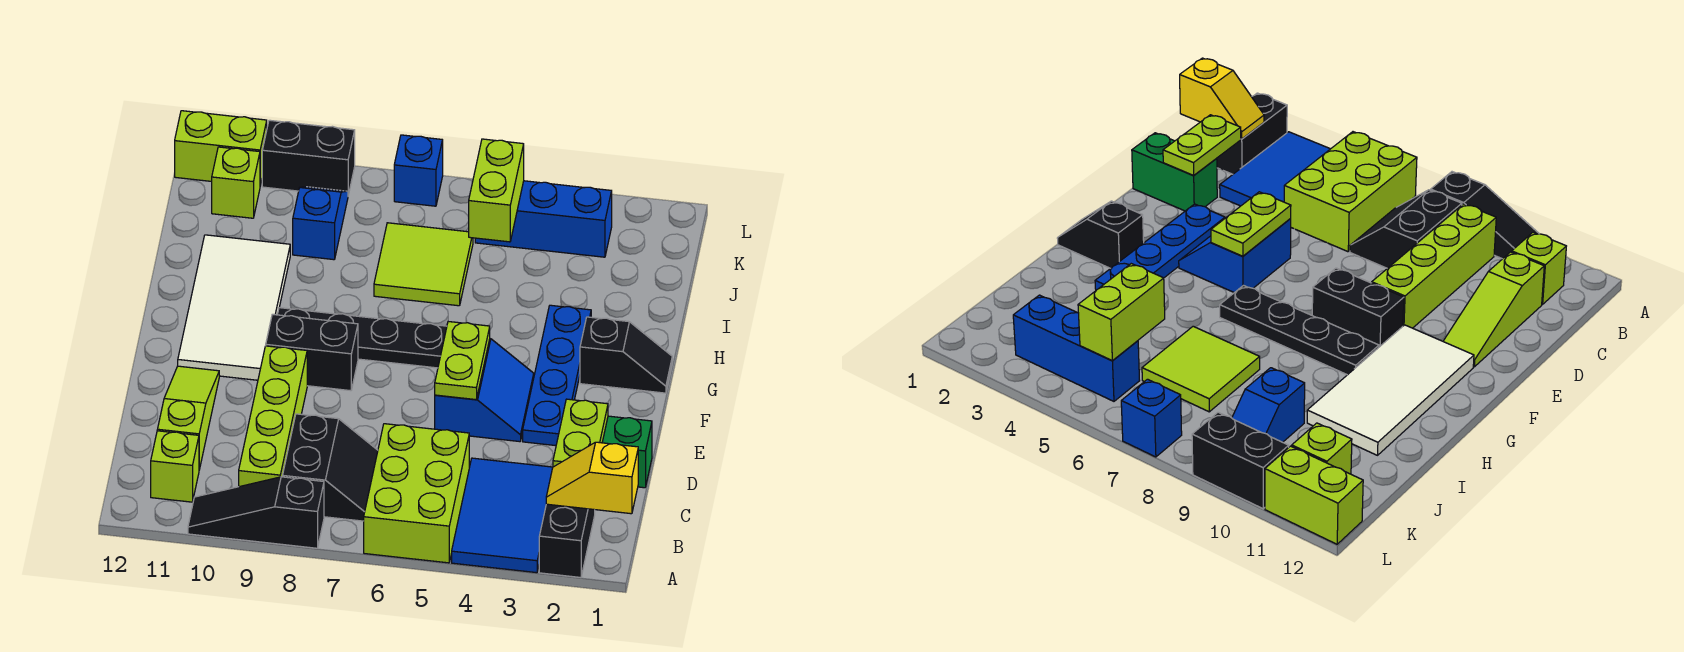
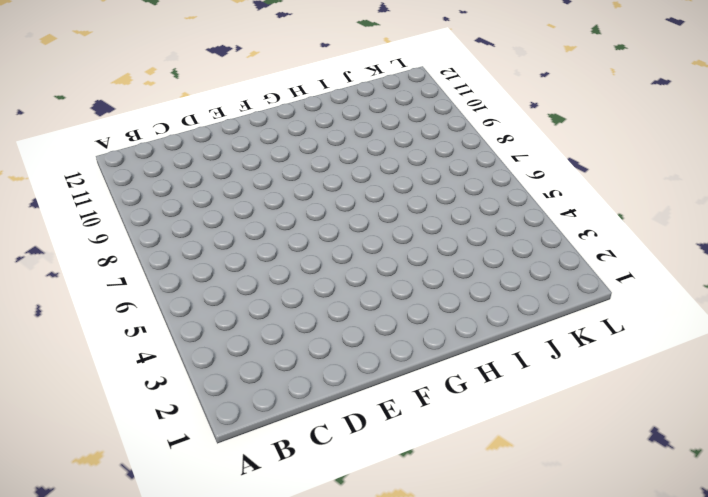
none -> black brick A2:B2 level 1
none -> blue tile A3:C4 level 1
none -> lime brick A5:C6 level 1

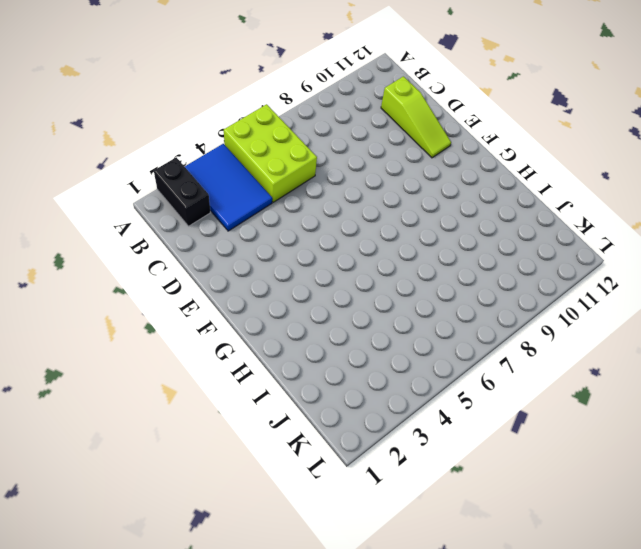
none -> black slope A8:A10 level 1 top 8
none -> black slope B7:C8 level 1 top 8
none -> lime brick B9:E9 level 1

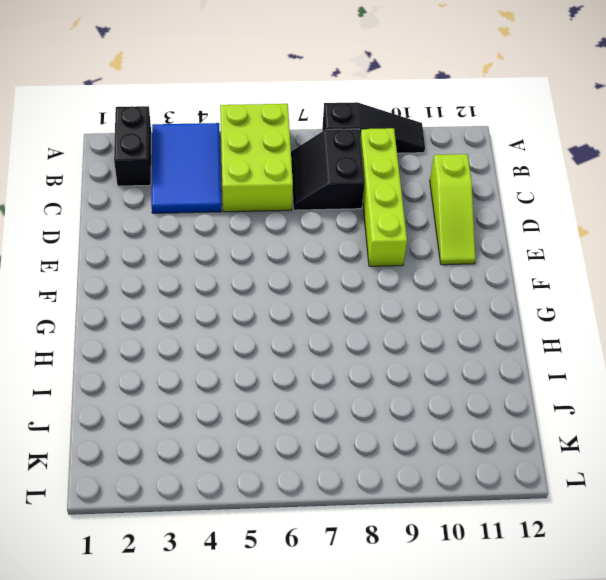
none -> lime brick B11 level 1
none -> green brick D1:D2 level 1
none -> blue plate E3:H3 level 1

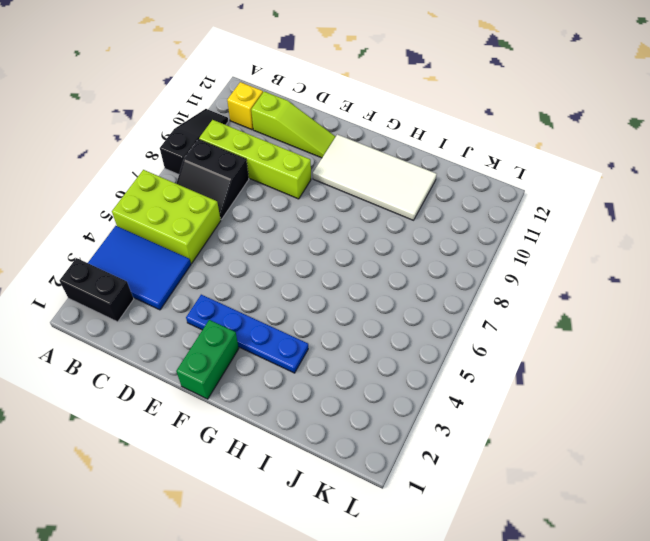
yellow brick B11 level 1 -> lime brick B11 level 1
green brick F1:F2 level 1 -> green brick D1:D2 level 1
none -> blue slope E4:F5 level 1 top 5
none -> black brick F8:F9 level 1
none -> black slope G1:G2 level 1 top 2

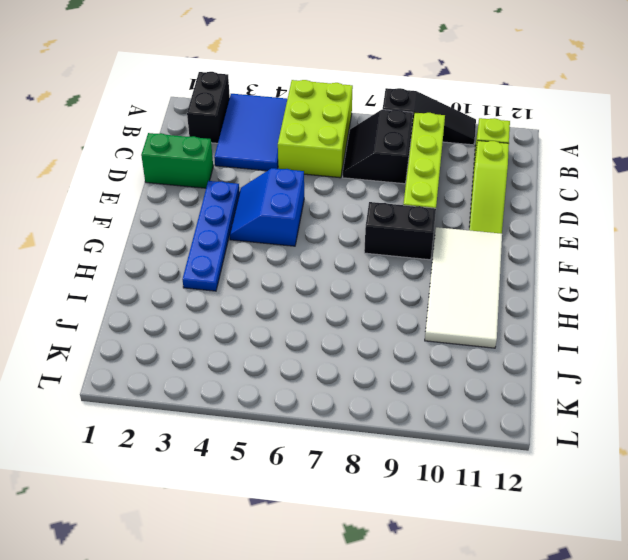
none -> black slope G1:G2 level 1 top 2
none -> black plate G6:G9 level 1
none -> lime tile I6:J7 level 1

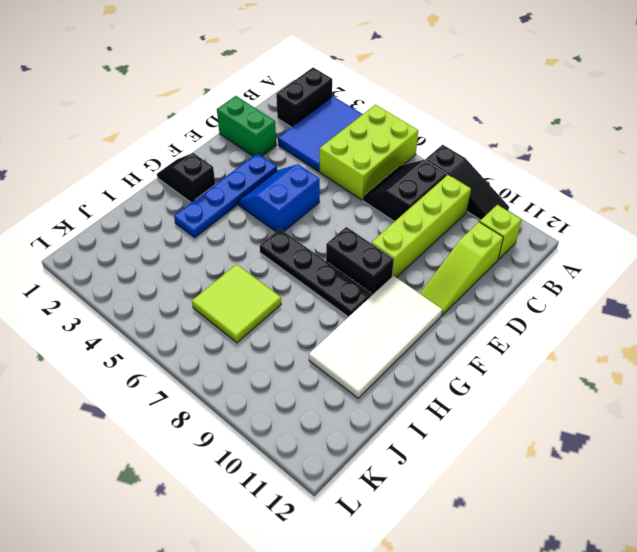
none -> blue slope J9:K9 level 1 top J
none -> blue brick K3:K5 level 1
none -> lime brick K11 level 1

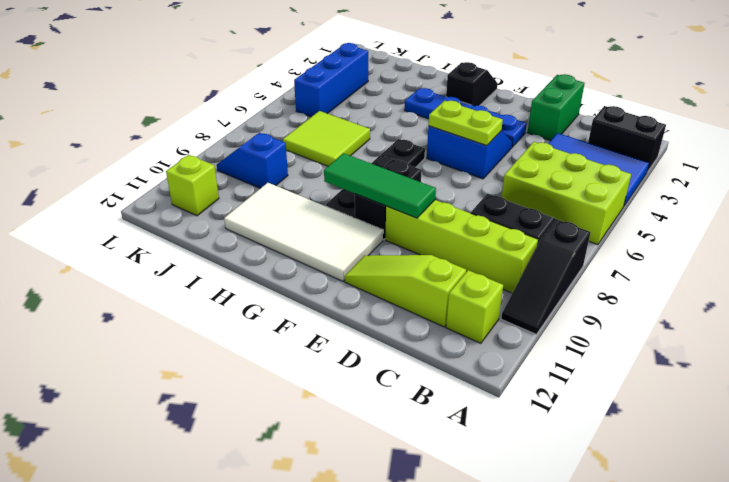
green tile E9:G9 level 2 -> none
none -> blue brick L7 level 1
none -> black brick L9:L10 level 1
none -> lime brick L11:L12 level 1

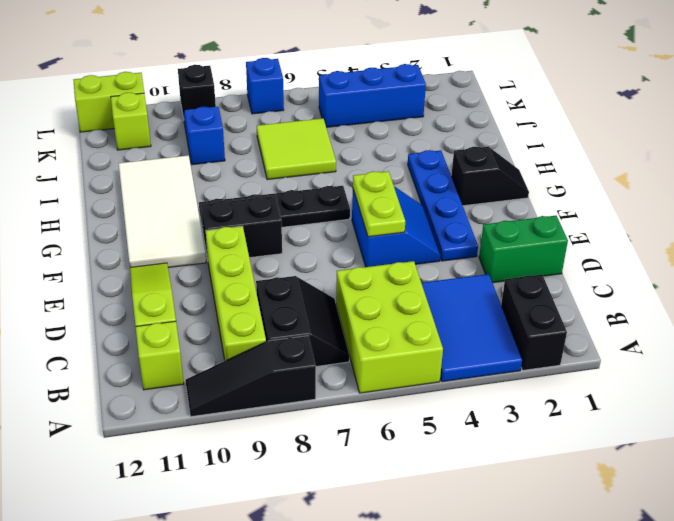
black brick L9 level 1 -> black brick L9:L10 level 1
none -> yellow slope B1:B2 level 2 top 1
none -> lime plate C2:D2 level 2
none -> lime brick J5:K5 level 2

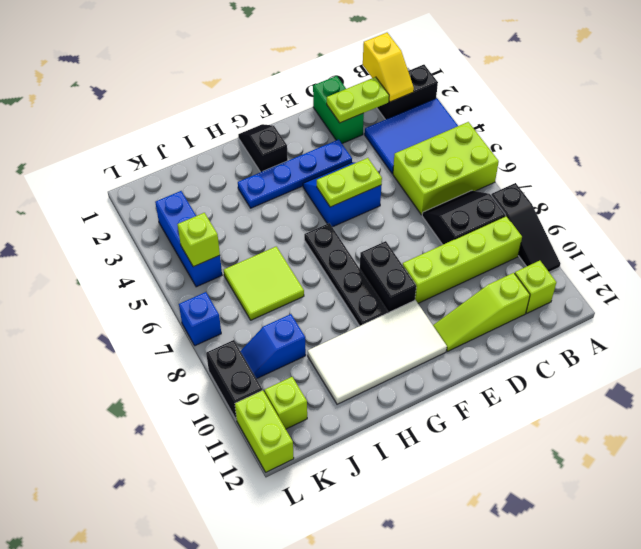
lime brick K5 level 2 -> lime brick J5:K5 level 2

